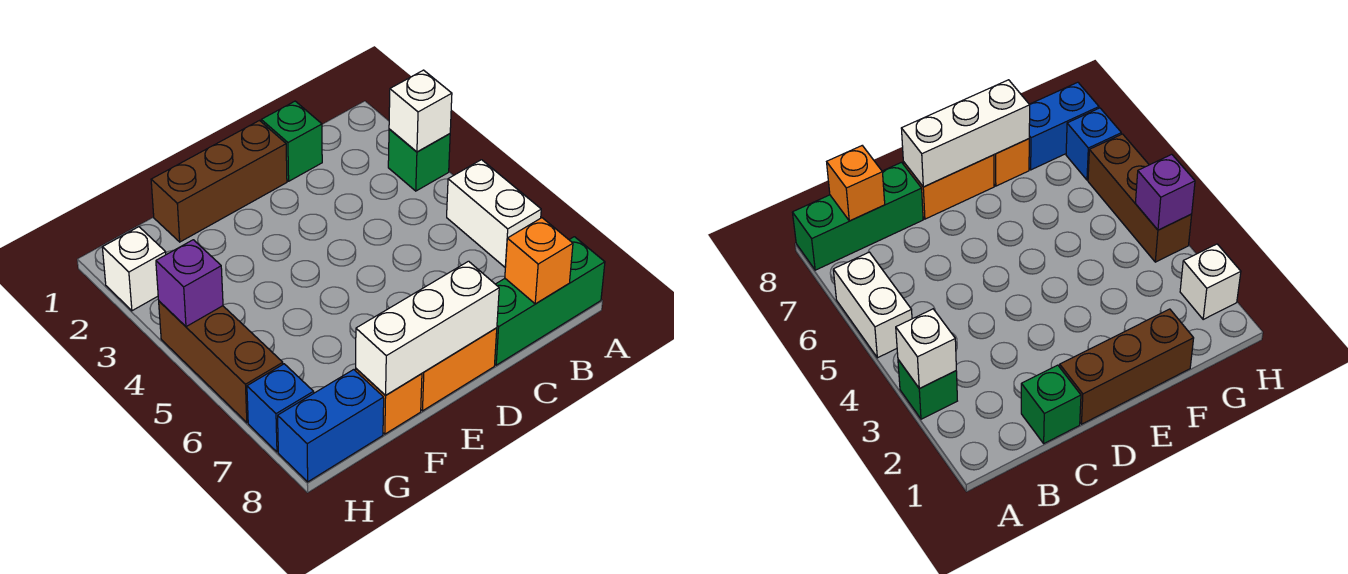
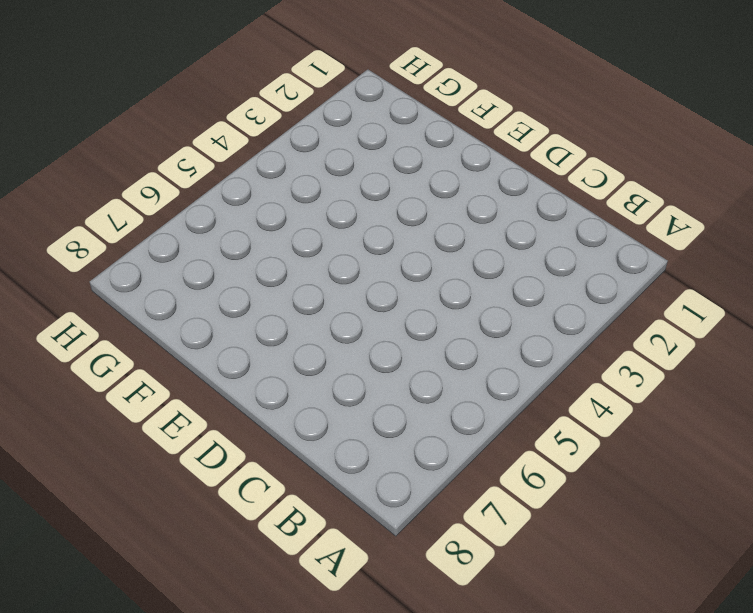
none -> green brick A3 level 1
none -> white brick A5:A6 level 1
none -> green brick A8:C8 level 1

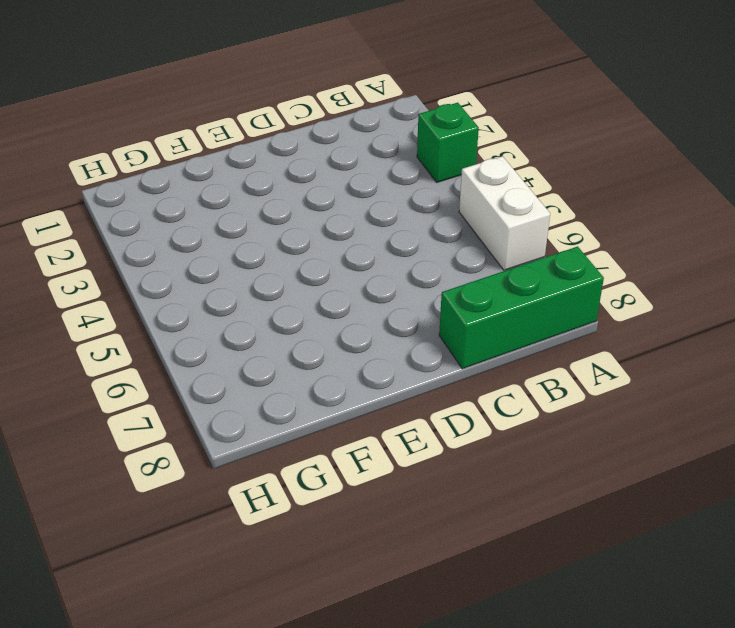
none -> green brick C1 level 1
none -> brown brick D1:F1 level 1
none -> orange brick D8:E8 level 1

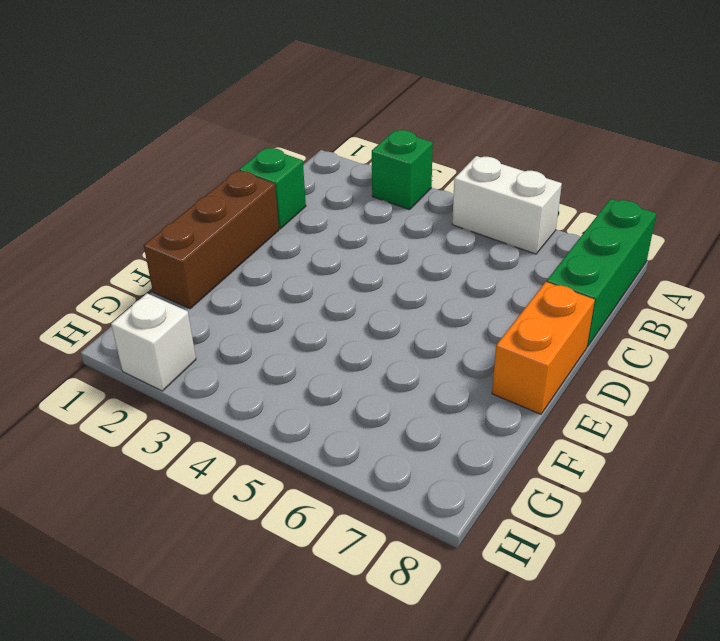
none -> orange brick F8 level 1
none -> blue brick G8:H8 level 1
none -> brown brick H4:H6 level 1

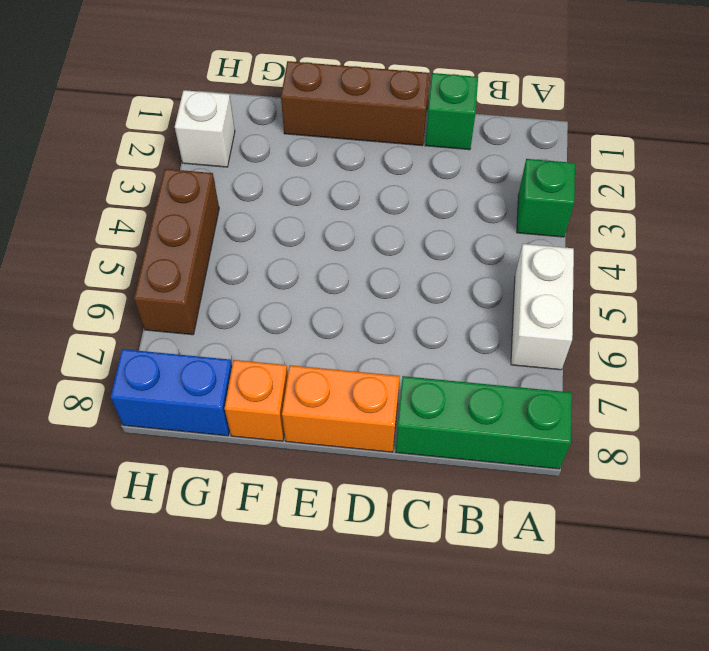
none -> blue brick H7 level 1
none -> white brick A3 level 2
none -> orange brick B8 level 2

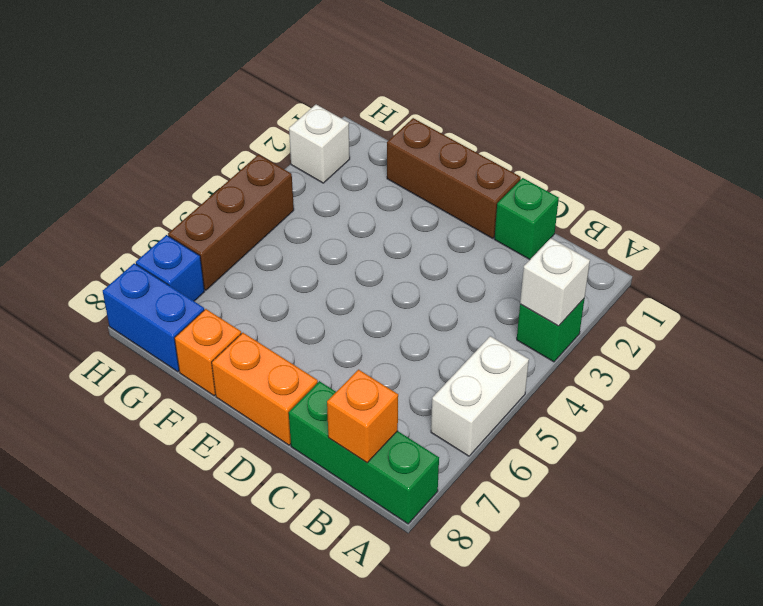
none -> white brick D8:F8 level 2
none -> purple brick H4 level 2

